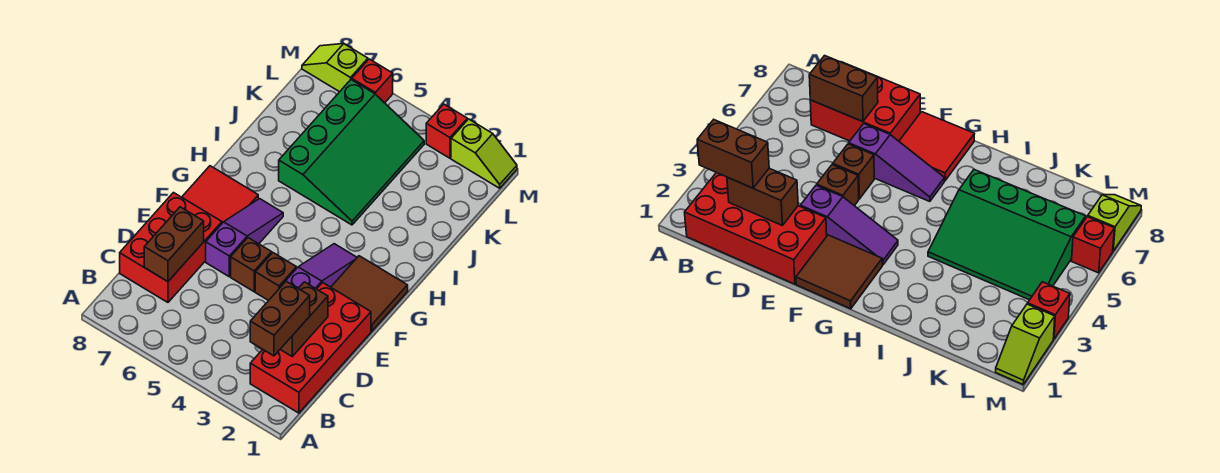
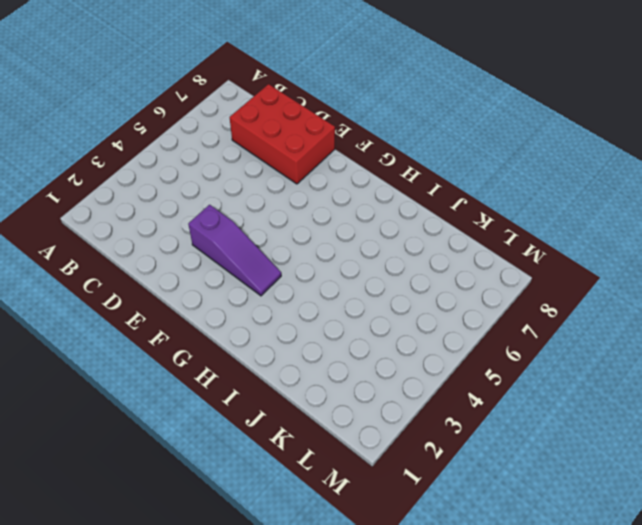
none -> red brick B1:E2 level 1
none -> brown brick E4 level 1
none -> brown brick E5 level 1

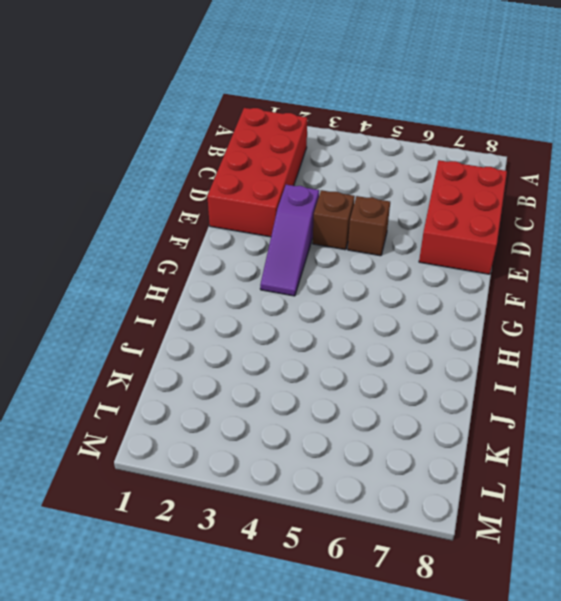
none -> purple slope E6:G6 level 1 top E
none -> brown tile F1:G2 level 1
none -> red tile F7:G8 level 1

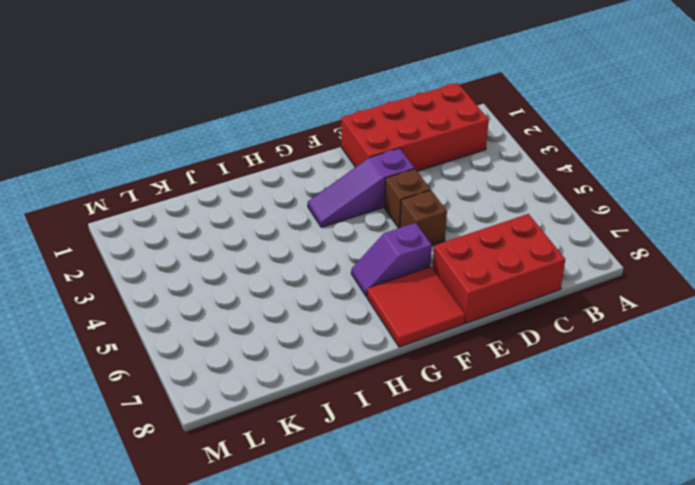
purple slope F6:G6 level 1 top F -> purple slope E6:G6 level 1 top E
none -> brown tile F1:G2 level 1
none -> green slope I4:L6 level 1 top 6
none -> lime slope M1:M2 level 1 top 2

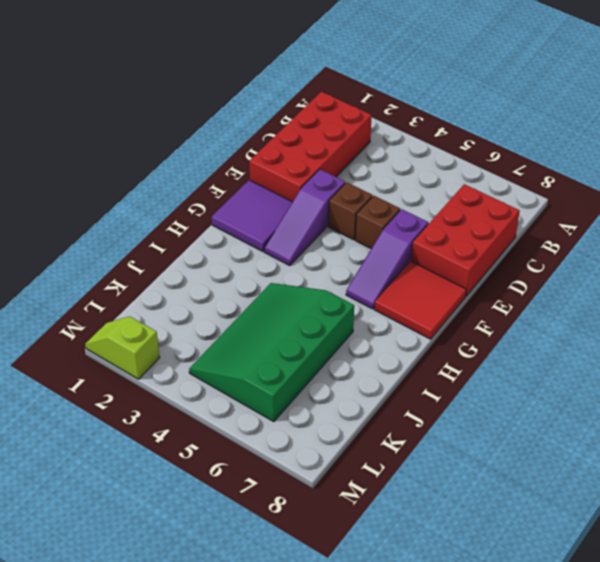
purple tile F1:G2 level 1 -> brown tile F1:G2 level 1
none -> red brick M3 level 1
none -> red brick M6 level 1
none -> lime slope M7:M8 level 1 top 7

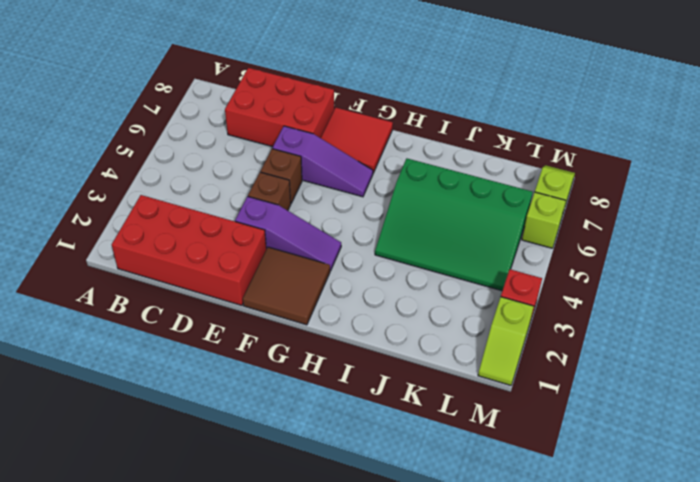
lime brick M6 level 1 -> red brick M6 level 1
none -> brown brick C2:D2 level 2
none -> brown brick C7:D7 level 2
none -> brown brick B2:C2 level 3

